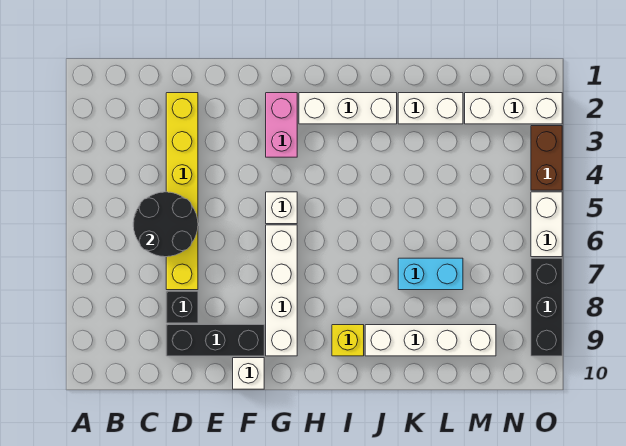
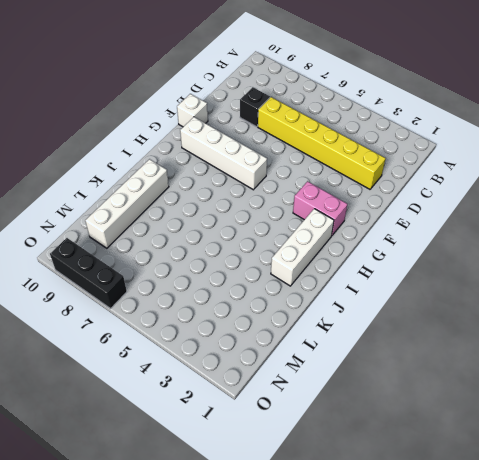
none -> black brick D9:F9 level 1
none -> white brick G5 level 1
none -> yellow brick I9 level 1

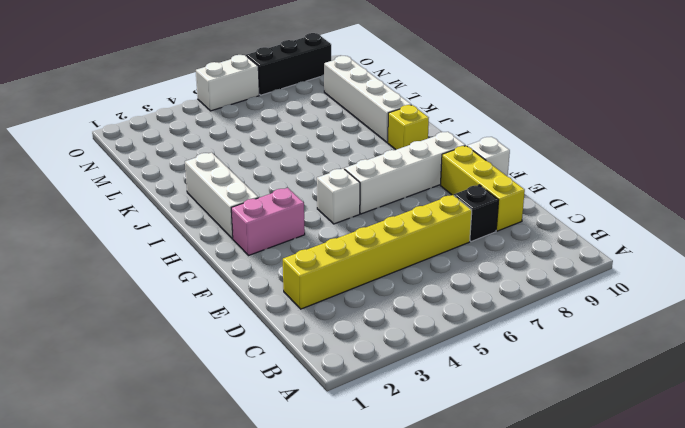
yellow brick D9:F9 level 1 -> black brick D9:F9 level 1
none -> white brick K2:L2 level 1
none -> cyan brick K7:L7 level 1
none -> white brick M2:O2 level 1

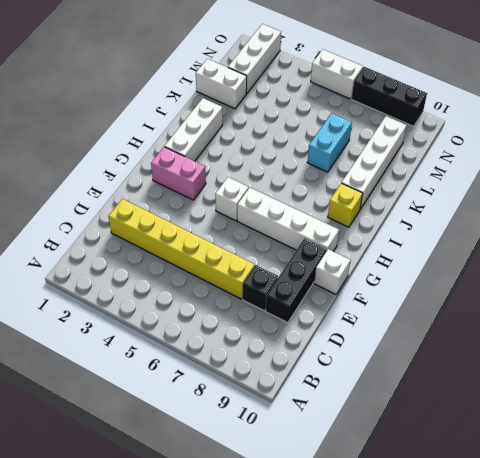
white brick L1:L2 level 1 -> white brick K2:L2 level 1
none -> brown brick O3:O4 level 1
none -> black round brick C5:D6 level 2

